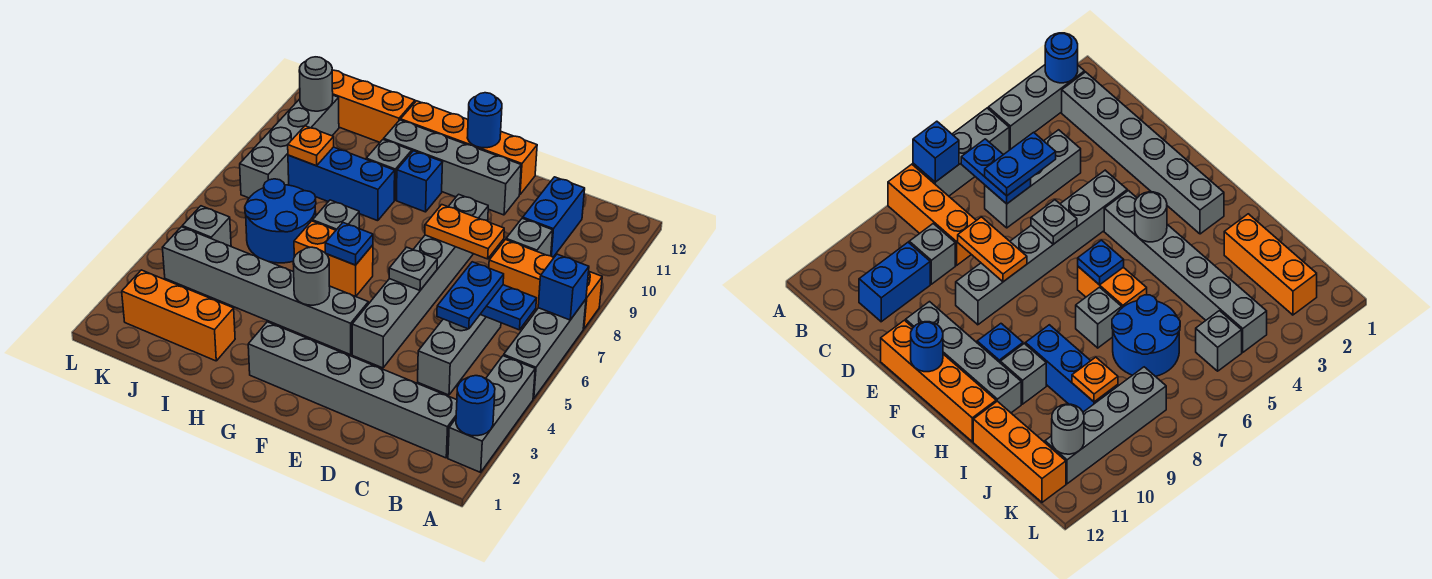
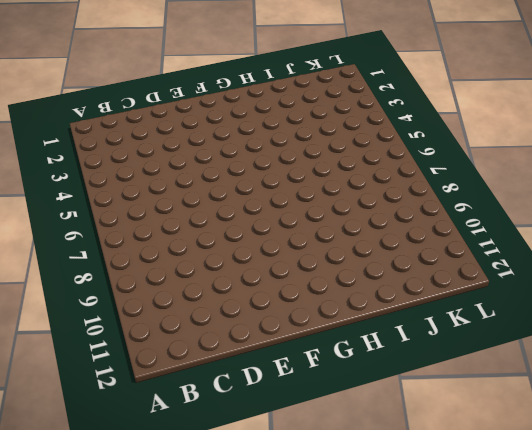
none -> grey brick A2:A4 level 1
none -> grey brick A5:A7 level 1
none -> orange brick A8:C8 level 1
none -> grey brick B2:G2 level 1

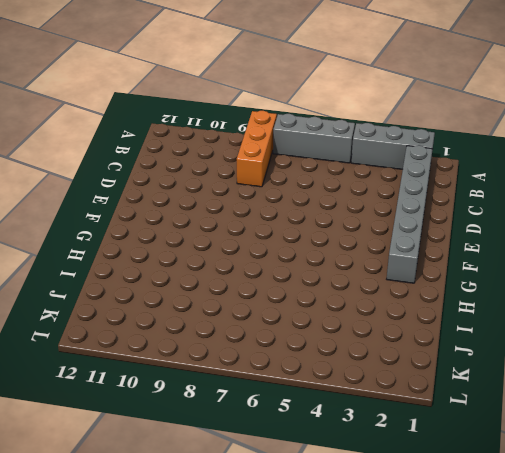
none -> grey brick C4:C6 level 1
none -> grey brick C9 level 1
none -> blue brick C10:C11 level 1
none -> grey brick E4:E9 level 1

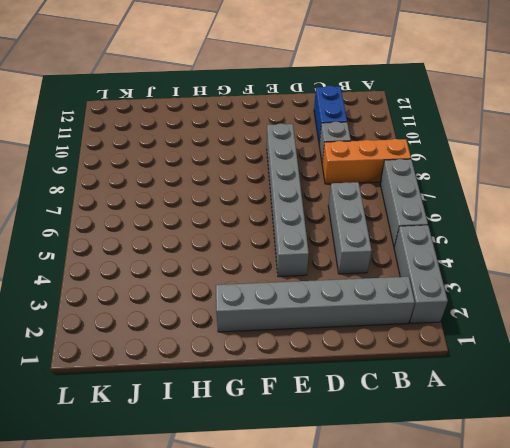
none -> grey brick E11:H11 level 1
none -> orange brick E12:H12 level 1
none -> grey brick F4:K4 level 1
none -> orange brick G6:H6 level 1

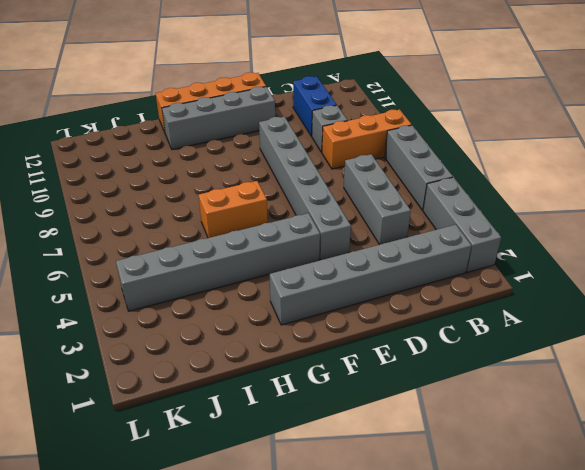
none -> blue brick G10 level 1
none -> grey brick H7 level 1
none -> blue brick H9:J9 level 1
none -> grey brick H10 level 1

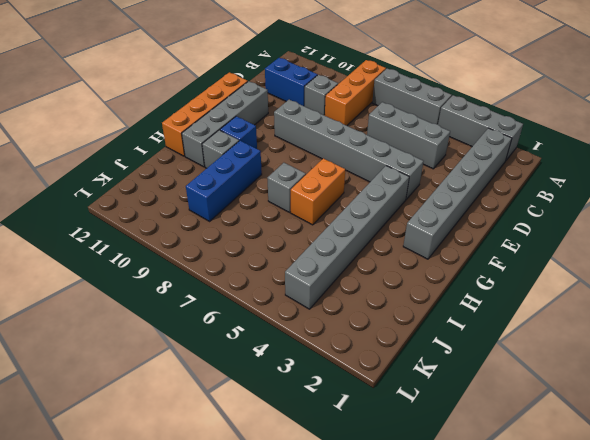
none -> orange brick I2:K2 level 1
none -> blue round brick I6:J7 level 1
none -> orange brick I12:K12 level 1
none -> grey brick K5 level 1

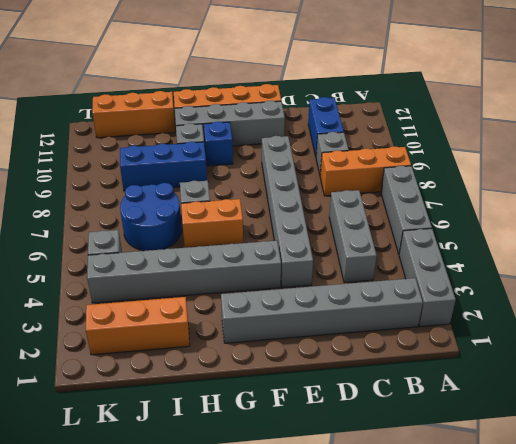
none -> grey brick K8:K11 level 1
none -> blue round brick A2 level 2
none -> blue brick A7 level 2
none -> blue plate B6:C6 level 2

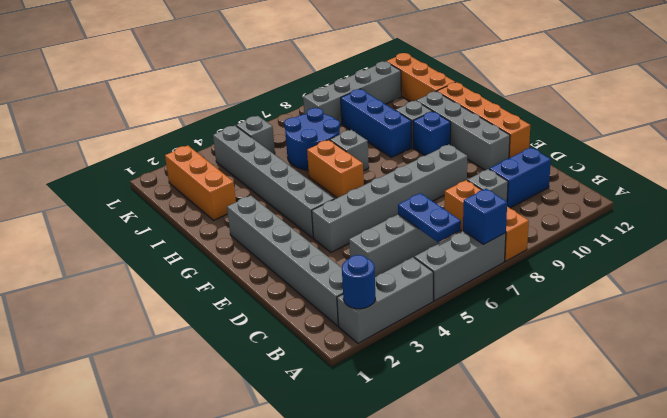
none -> orange plate D8:E8 level 2
none -> grey plate E6 level 2
none -> blue round brick F12 level 2
none -> grey round brick G4 level 2

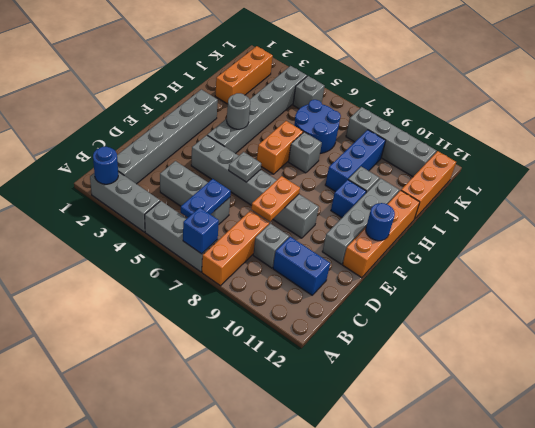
none -> blue plate G6 level 2
none -> orange plate J9 level 2
none -> grey round brick K11 level 2
none -> blue plate C5:C6 level 3

